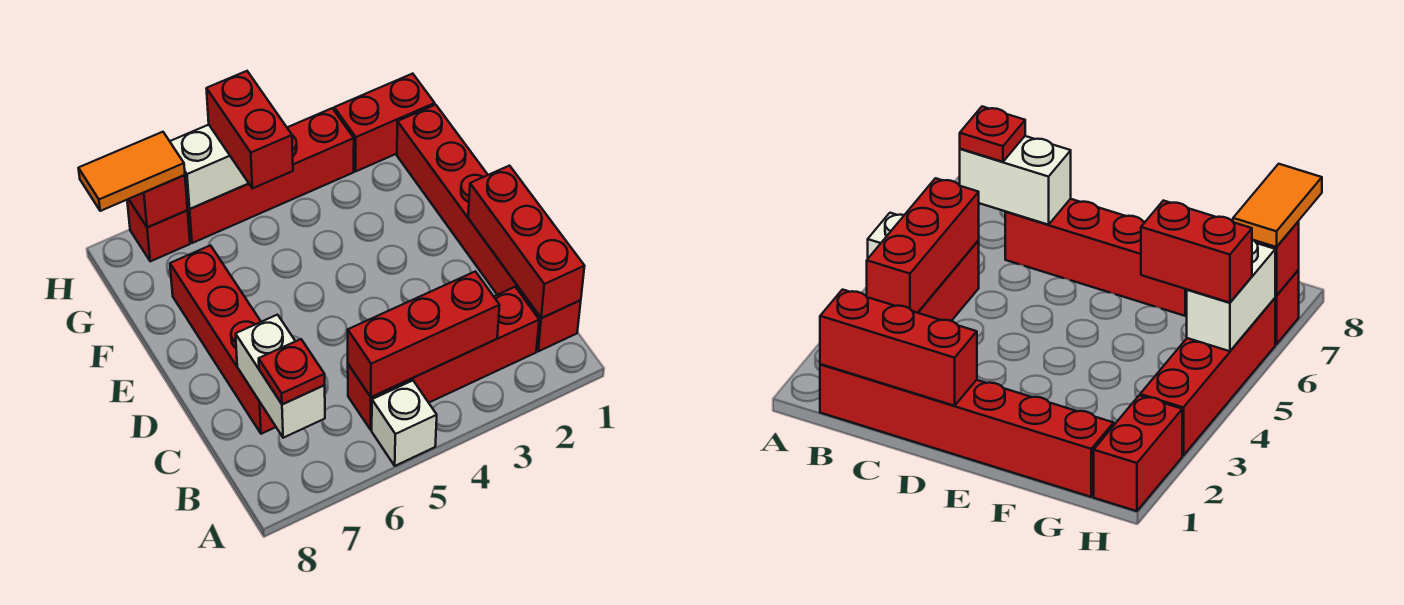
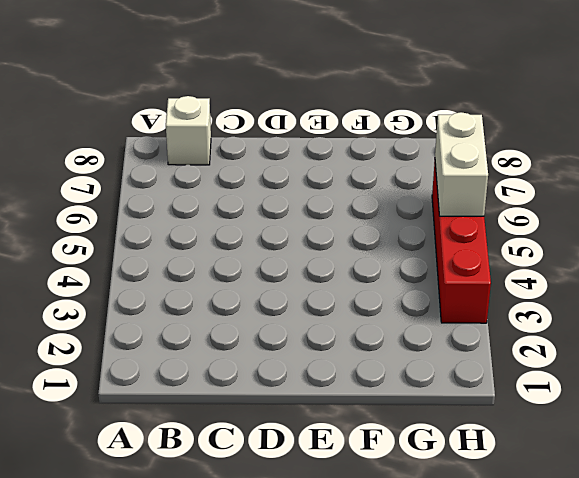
white brick B8 level 1 -> white brick A5 level 1
none -> red brick B1:G1 level 1
none -> red brick B2:B5 level 1
none -> red brick C7:F7 level 1

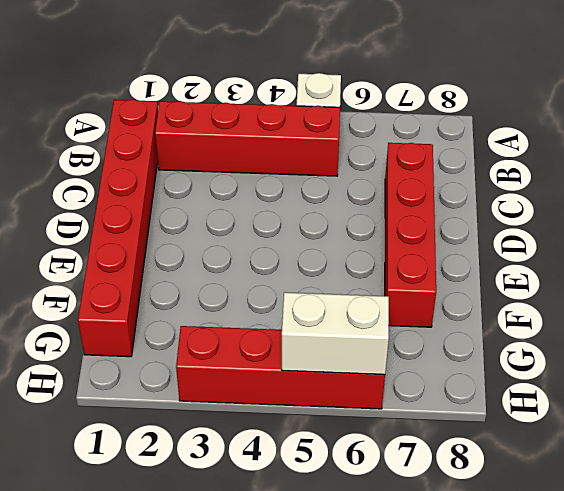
none -> red brick H1:H2 level 1
none -> red brick H7 level 1
none -> red brick B1:D1 level 2

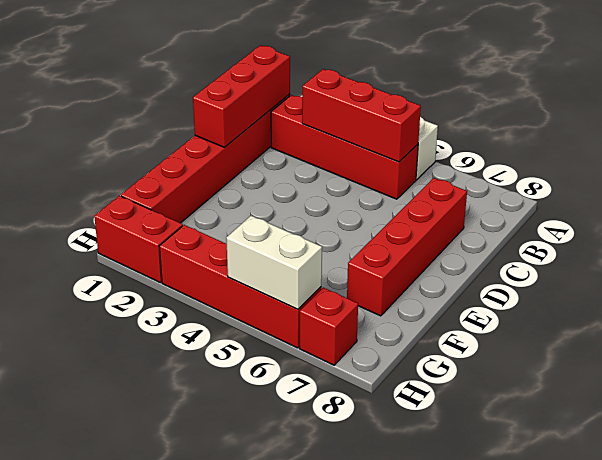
none -> white brick B7:C7 level 2
none -> red brick H7 level 2
none -> red plate B7 level 3

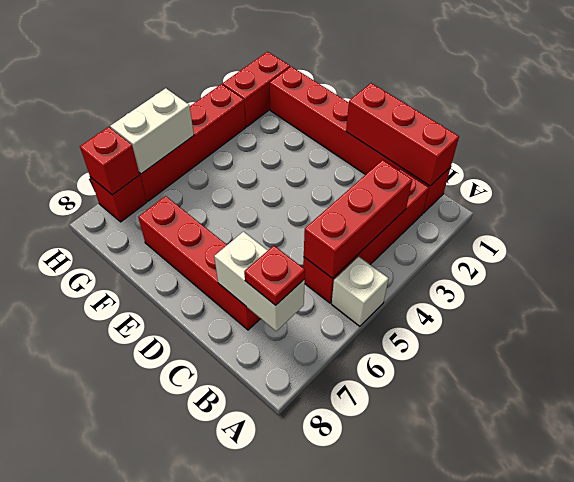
none -> red brick G5:H5 level 3
none -> orange tile H7:H8 level 3

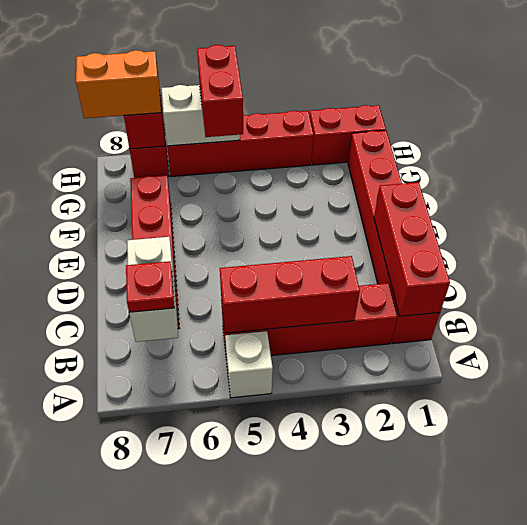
orange brick H7:H8 level 3 -> orange tile H7:H8 level 3

